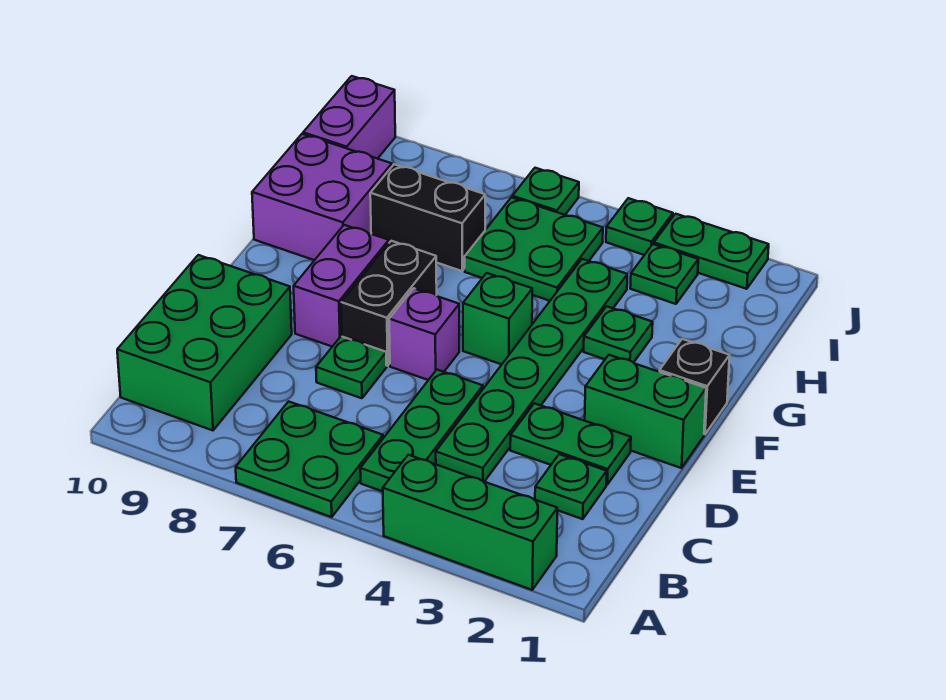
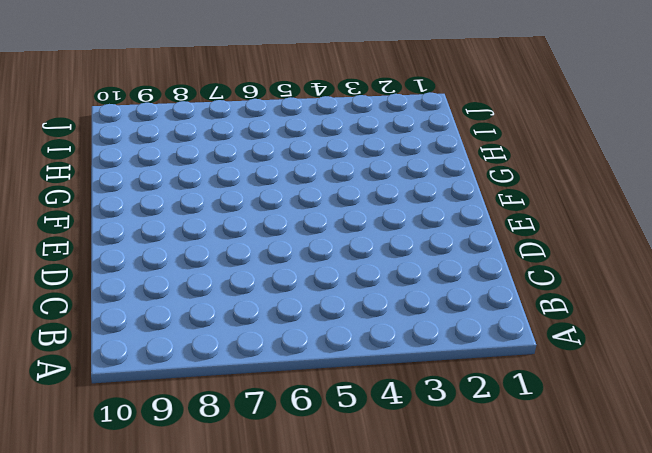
none -> green brick A2:A4 level 1
none -> green plate A6:B7 level 1
none -> green plate B5:D5 level 1

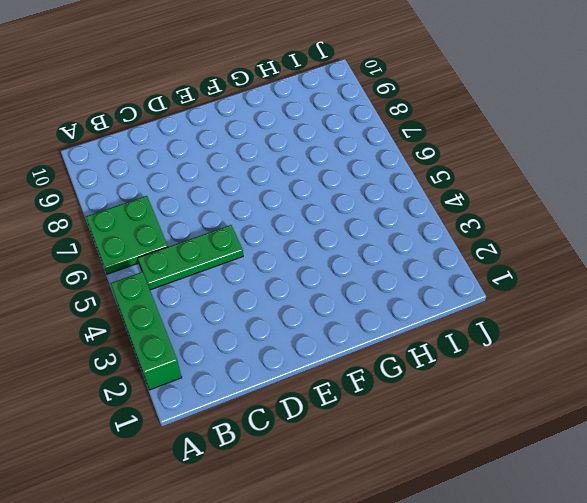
none -> green brick B9:D10 level 1
none -> green plate C2 level 1
none -> green plate C4:H4 level 1

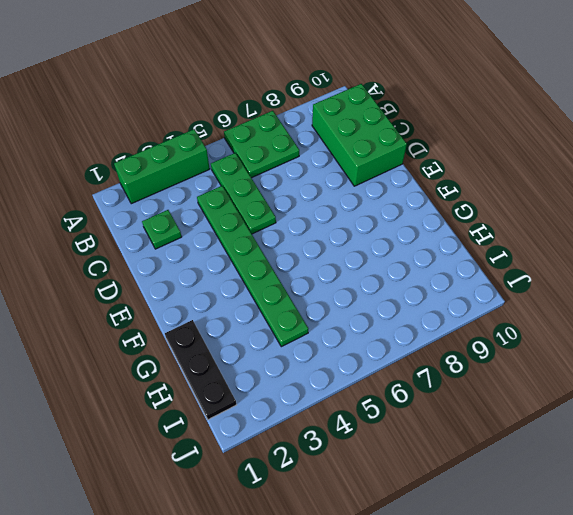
black plate G1:I1 level 1 -> none
none -> green plate D2:D3 level 1
none -> green plate D7 level 1
none -> green brick E1:E2 level 1

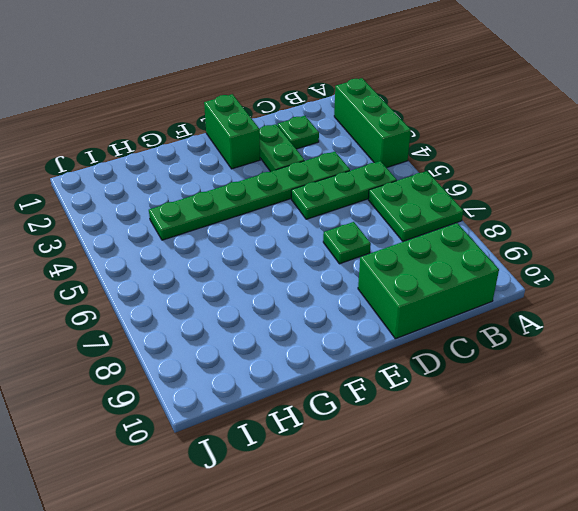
none -> purple brick E6 level 1
none -> black brick E7:F7 level 1
none -> purple brick E8:F8 level 1

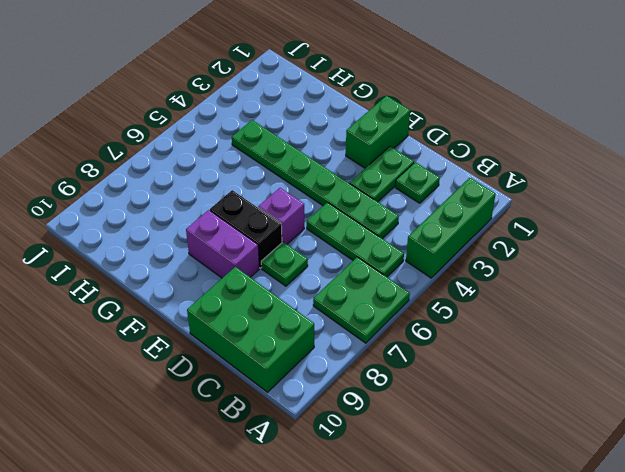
none -> black brick F1 level 1
none -> green brick F5 level 1
none -> green plate G3 level 1

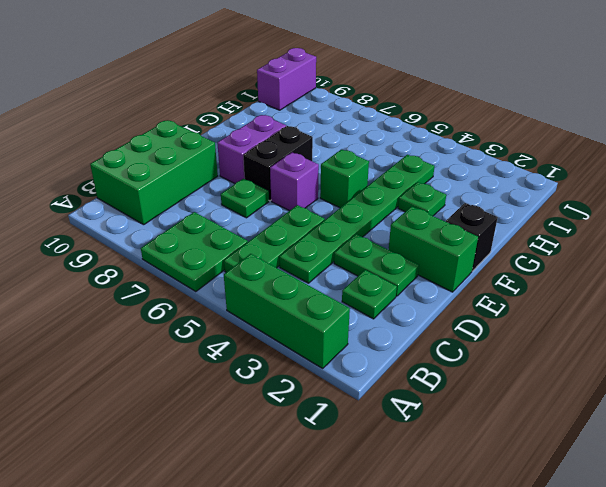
none -> purple brick G9:H10 level 1
none -> green plate H5:I6 level 1
none -> black brick H7:H8 level 1

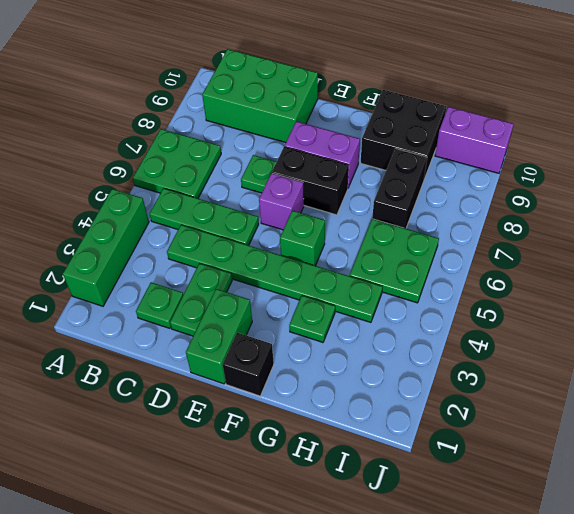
black brick G9:H10 level 1 -> purple brick G9:H10 level 1
none -> green plate I3 level 1
none -> green plate J2:J3 level 1
none -> green plate J4 level 1

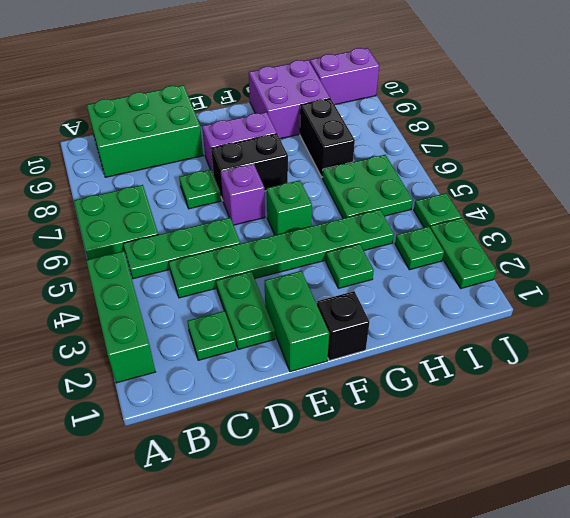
none -> green plate J6 level 1

